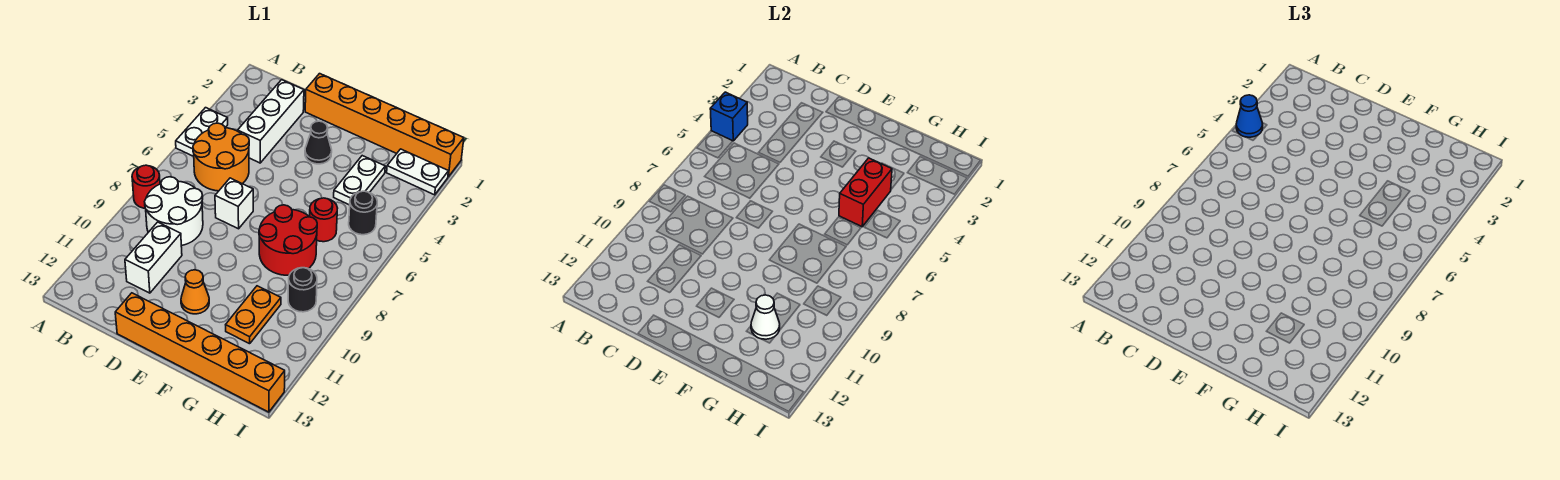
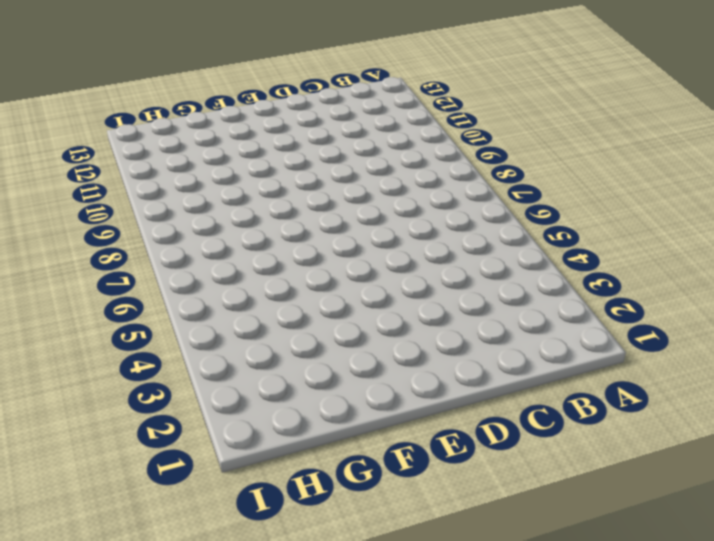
none -> white plate A4:A5 level 1
none -> red round brick A8 level 1
none -> orange round brick B5:C6 level 1

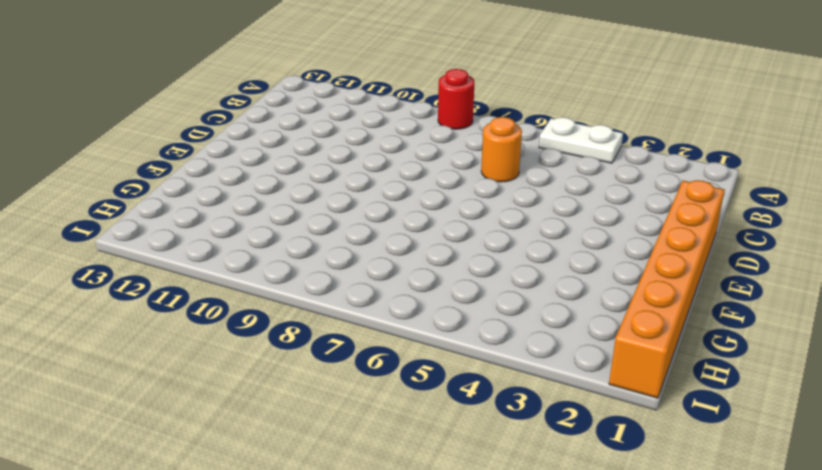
orange round brick C6 level 1 -> orange round brick B5:C6 level 1
none -> white round brick B8:C9 level 1
none -> white brick C2:C4 level 1
none -> white brick C10:C11 level 1

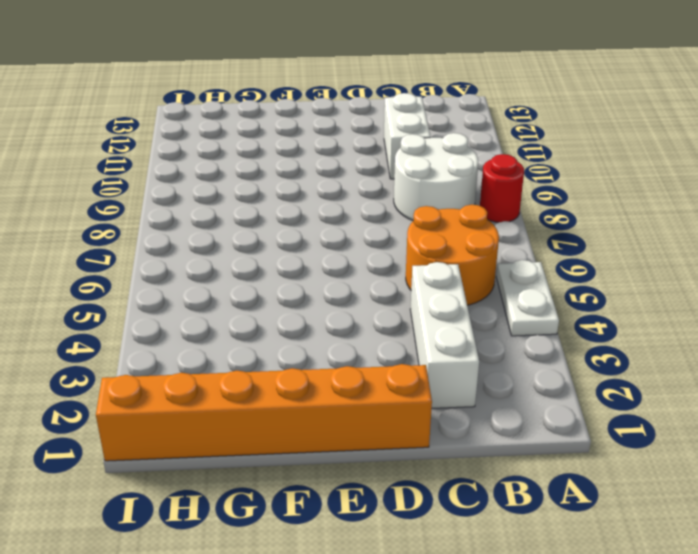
none -> white brick D7 level 1
none -> orange brick D13:I13 level 1
none -> black cone E3 level 1

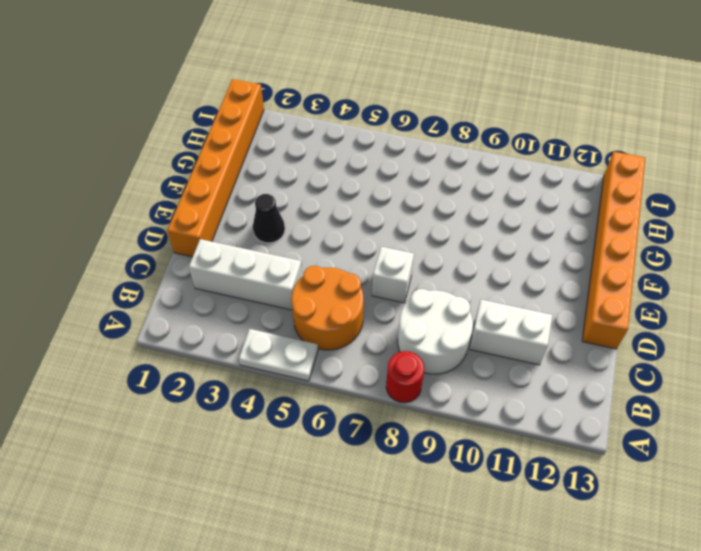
none -> orange cone E11 level 1
none -> red round brick F7:G8 level 1
none -> white plate G3:G4 level 1

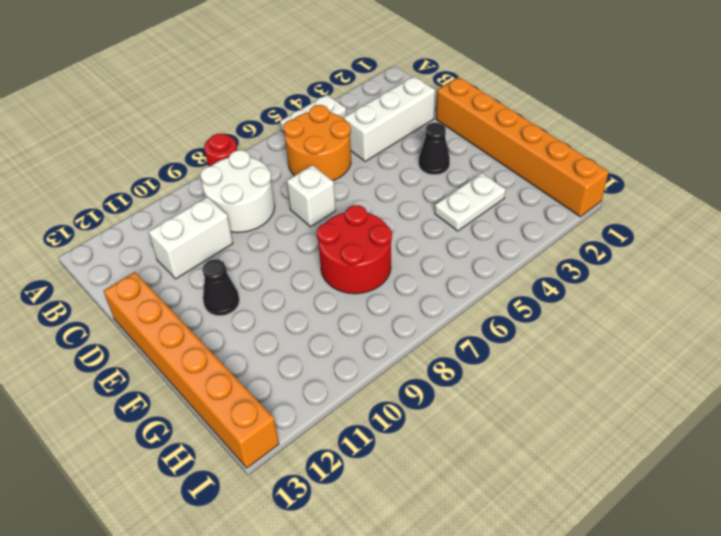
black cone E11 level 1 -> orange cone E11 level 1
none -> red round brick G6 level 1
none -> orange plate G10:G11 level 1
none -> white plate H2:I2 level 1

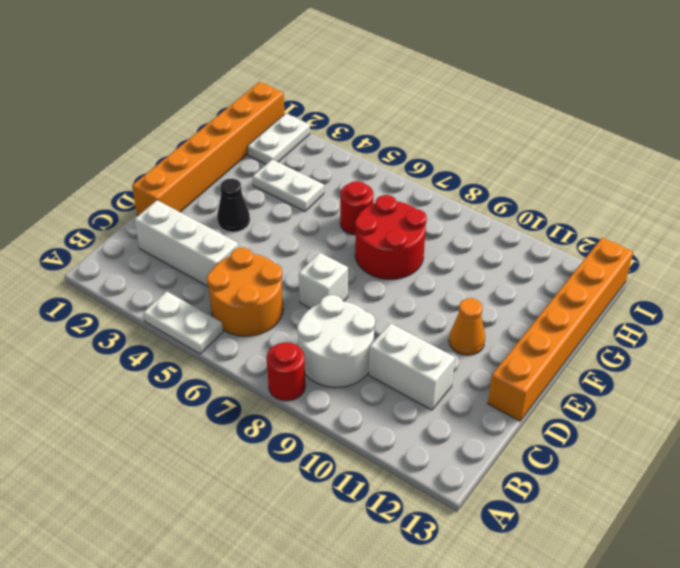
none -> orange plate G10:G11 level 1
none -> black round brick H5 level 1
none -> black round brick H9 level 1

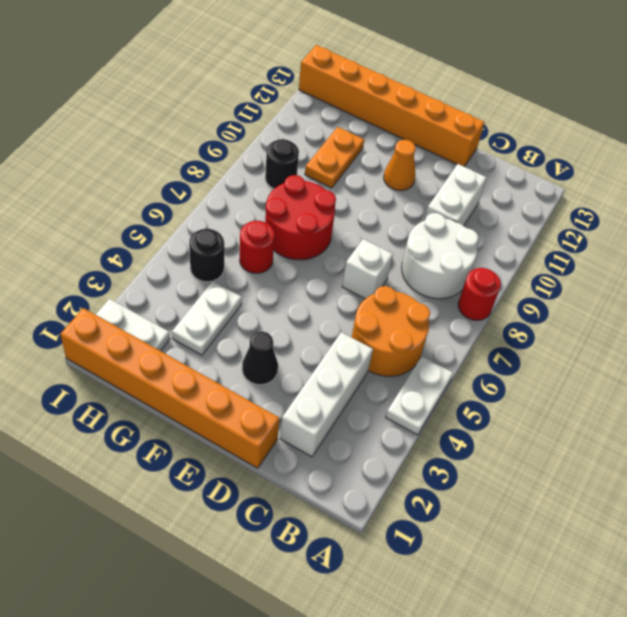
none -> blue brick A4 level 2
none -> red brick G4:G5 level 2
none -> white cone G11 level 2

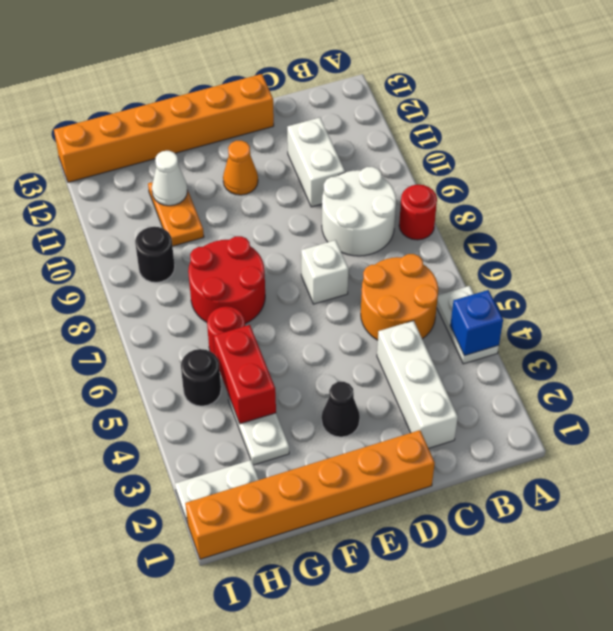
none -> blue cone A4 level 3

